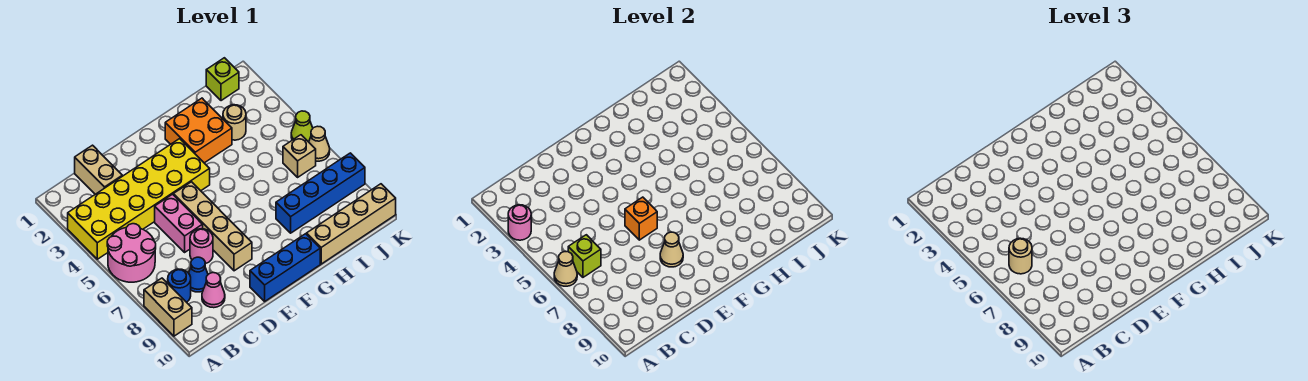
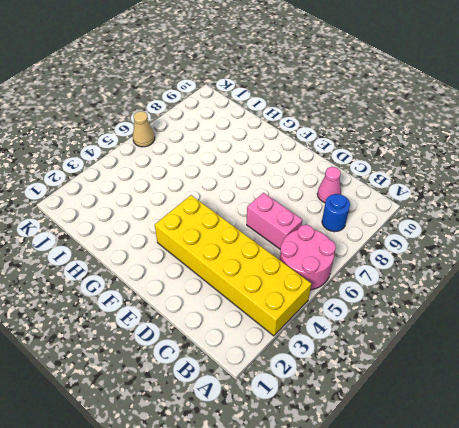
pink brick C6:D6 level 1 -> pink brick D5:D6 level 1
none -> tan brick A8:A9 level 1
none -> tan brick C1:C2 level 1
none -> blue cone C8 level 1

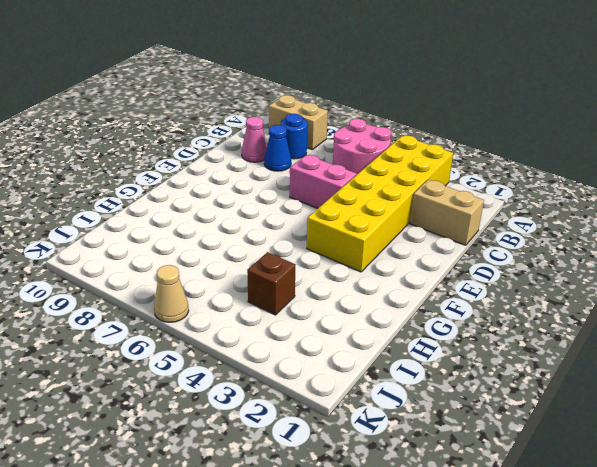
brown brick I4 level 1 -> none
none -> pink round brick D7 level 1
none -> tan brick E5:E8 level 1
none -> blue brick E10:G10 level 1

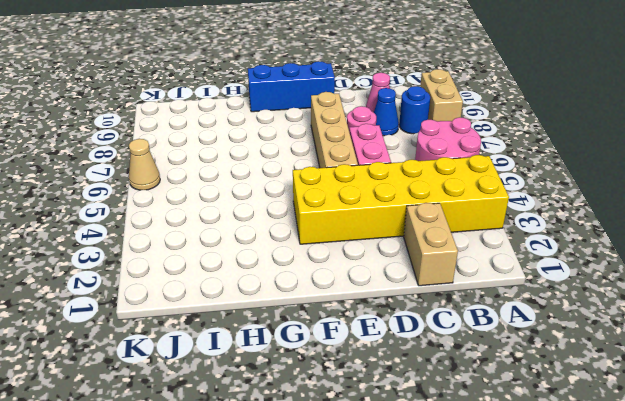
none -> orange brick G2:H3 level 1
none -> blue brick H8:K8 level 1
none -> tan brick H10:K10 level 1

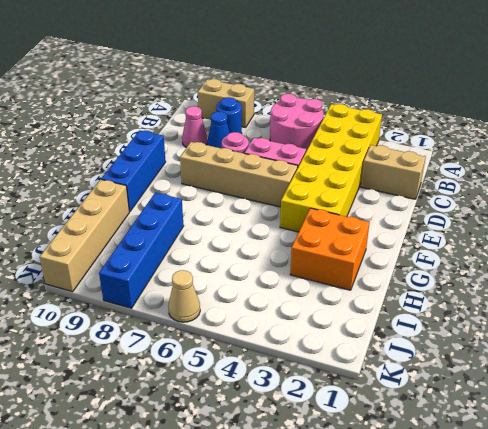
none -> tan round brick I3 level 1
none -> lime brick J1 level 1
none -> tan brick J6 level 1

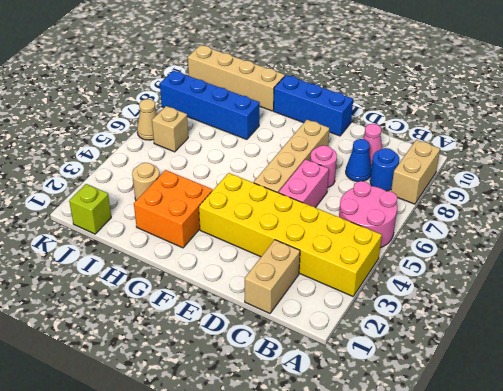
none -> lime cone K5 level 1
none -> pink round brick A3 level 2
none -> tan cone A6 level 2

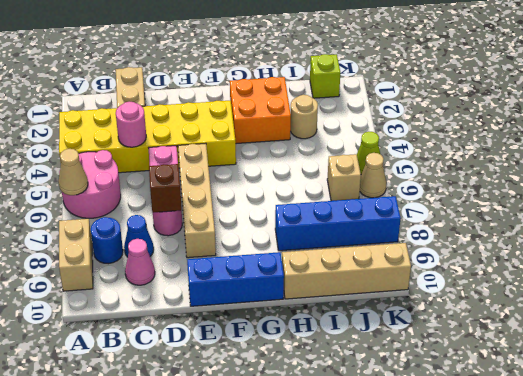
pink round brick C4 level 2 -> pink round brick A3 level 2
brown brick D7 level 2 -> none
none -> lime brick B6 level 2
none -> orange brick E6 level 2
none -> tan cone E8 level 2

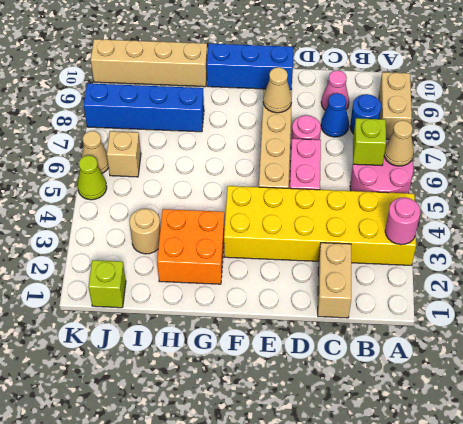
none -> orange brick E6 level 2
none -> tan round brick B6 level 3

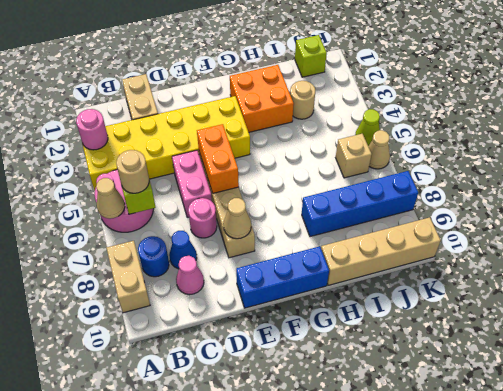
orange brick E5:E6 level 2 -> orange brick E6 level 2

